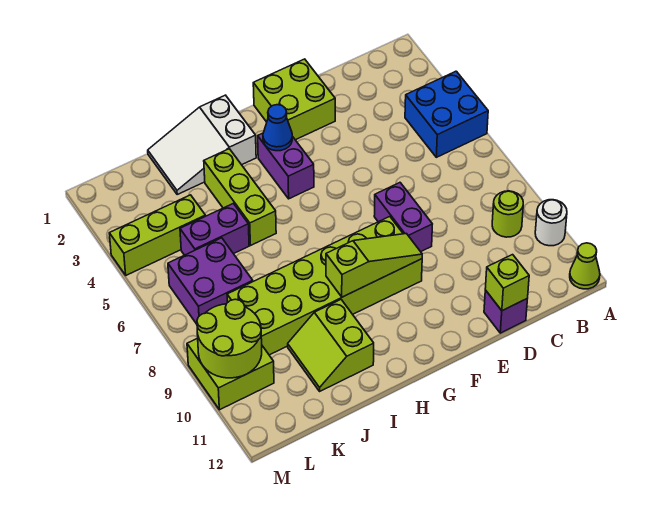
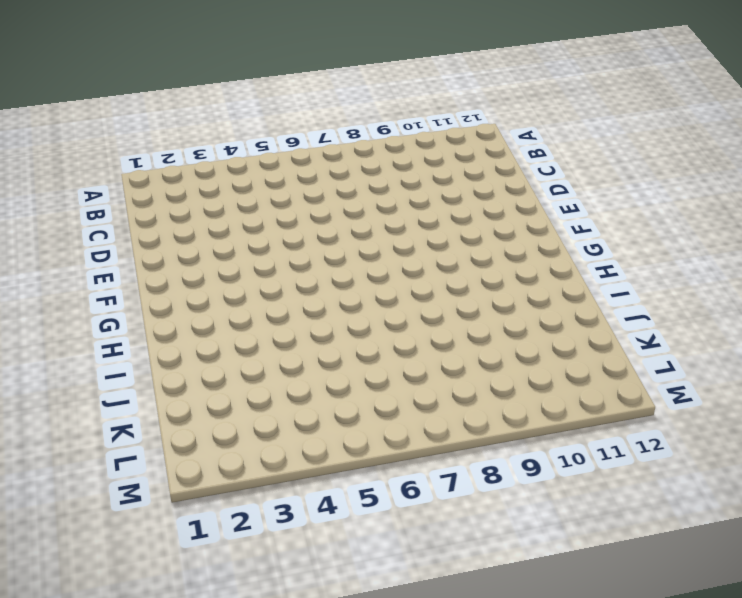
none -> blue brick A4:B5 level 1
none -> white round brick A10 level 1
none -> lime cone A12 level 1

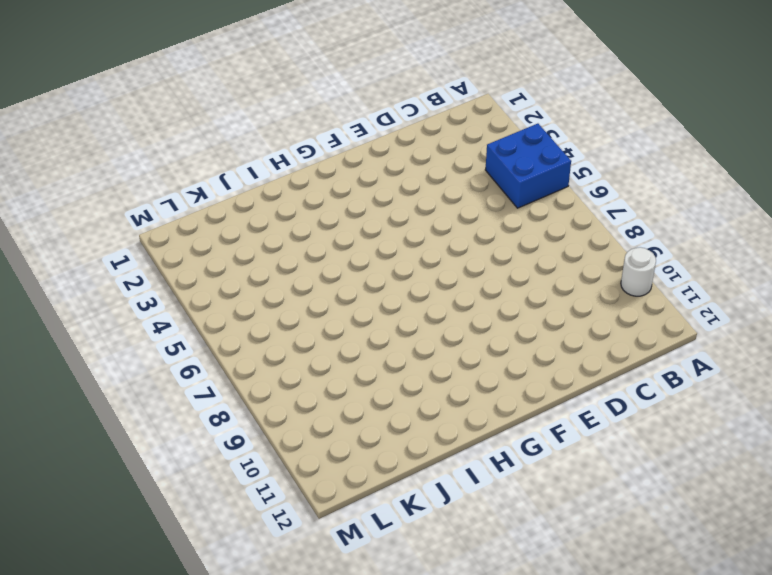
none -> lime cone A12 level 1
none -> lime round brick B9 level 1
none -> purple brick D12 level 1

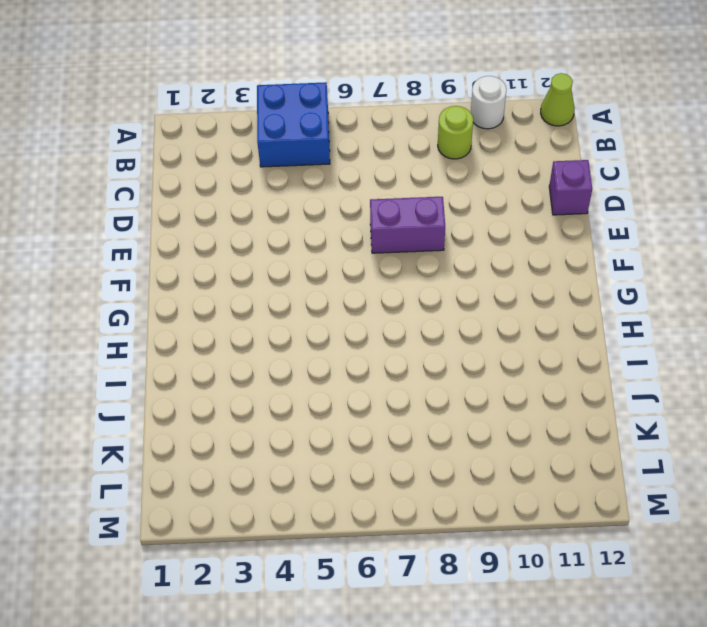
none -> lime brick E1:F2 level 1
none -> lime brick F8:K9 level 1
none -> purple brick G3:G4 level 1

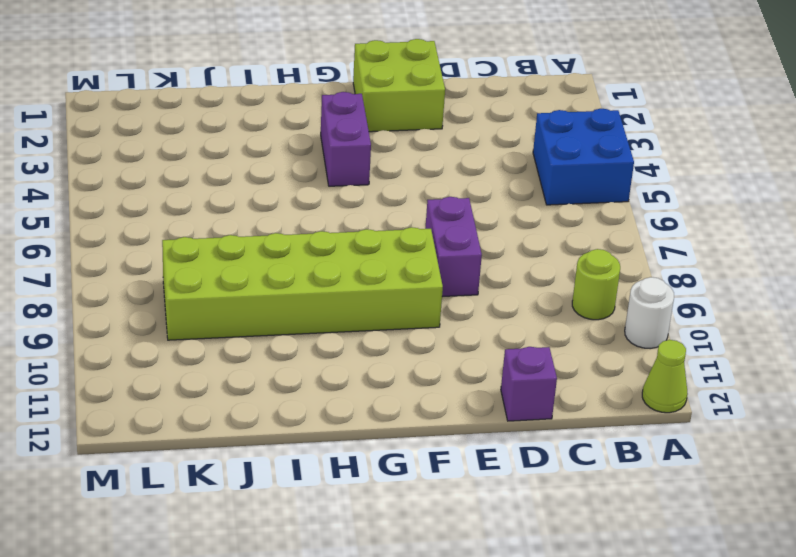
none -> white slope H1:J2 level 1 top H
none -> lime brick I3:I5 level 1
none -> lime slope I10:J11 level 1 top I

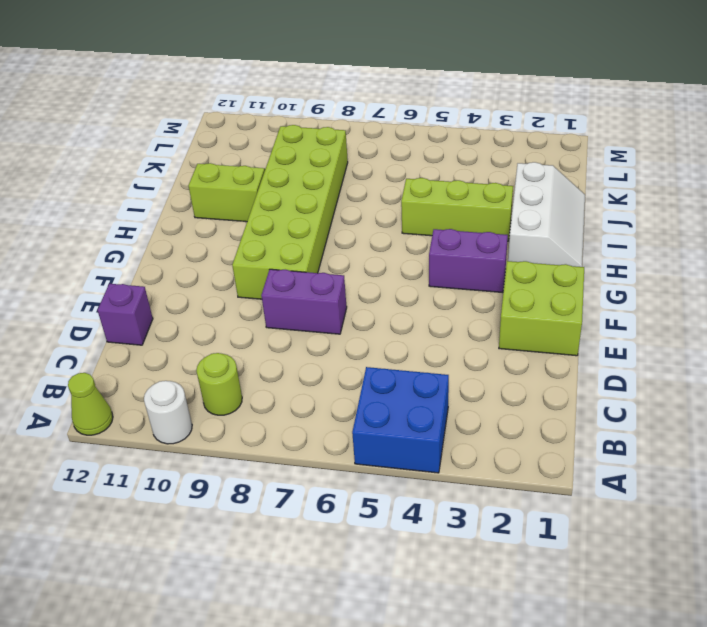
white slope H1:J2 level 1 top 2 -> white slope H1:J2 level 1 top H
none -> purple brick J5:K5 level 1
none -> lime brick K4:M4 level 1
none -> purple brick K6:L7 level 1

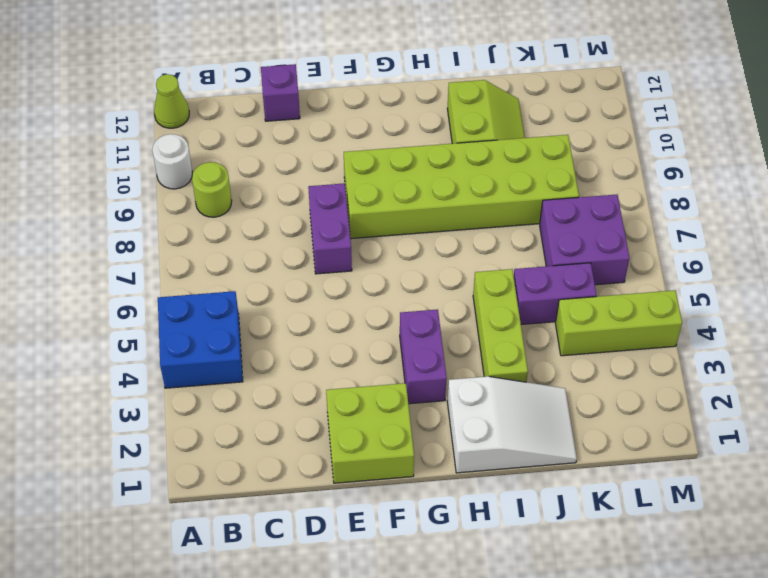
none -> lime brick L9:M10 level 1
none -> lime brick D12 level 2
none -> lime slope F9:H9 level 2 top H

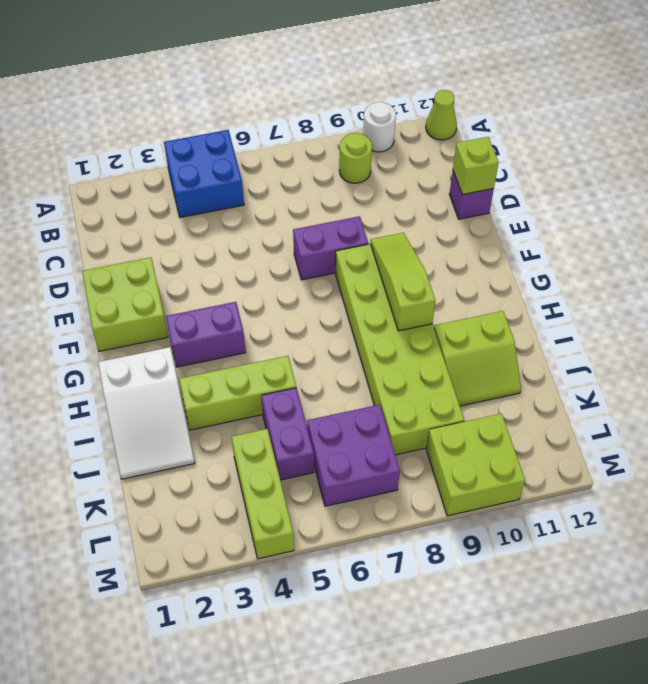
none -> blue cone G3 level 2
none -> lime round brick L9:M10 level 2

